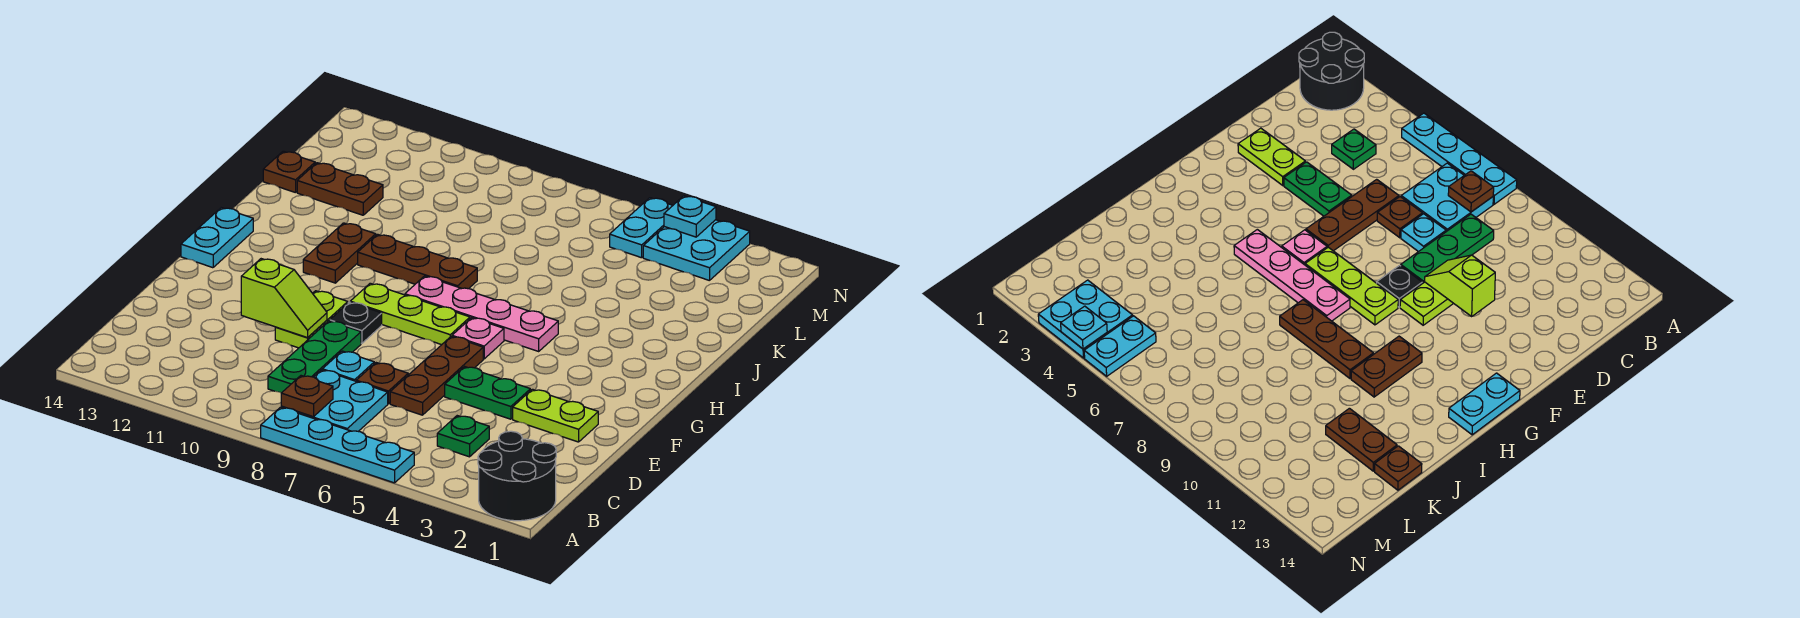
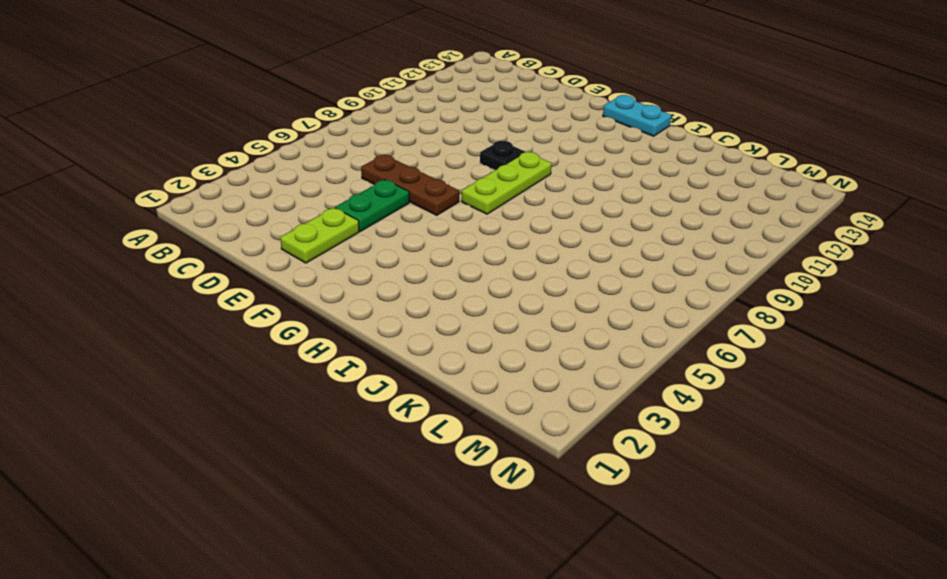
none -> black round brick A1:B2 level 1
none -> cyan plate A5:A8 level 1
none -> cyan plate B7:C8 level 1

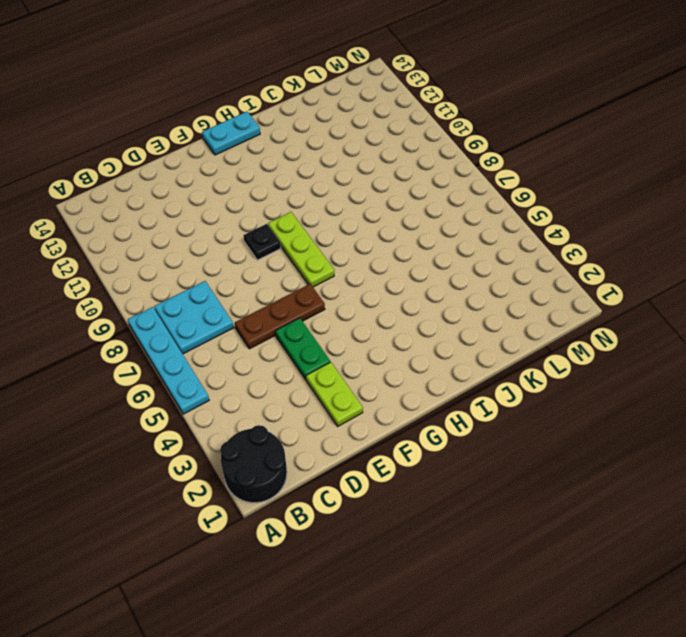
none -> green plate C4 level 1
none -> green plate C9:E9 level 1
none -> brown plate D7 level 1

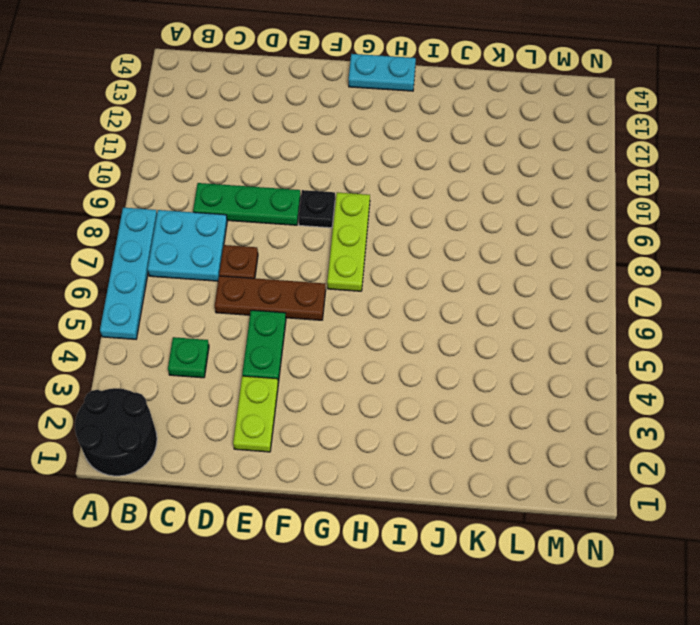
none -> cyan plate D8 level 1
none -> lime plate E10:F10 level 1
none -> pink plate G6 level 1

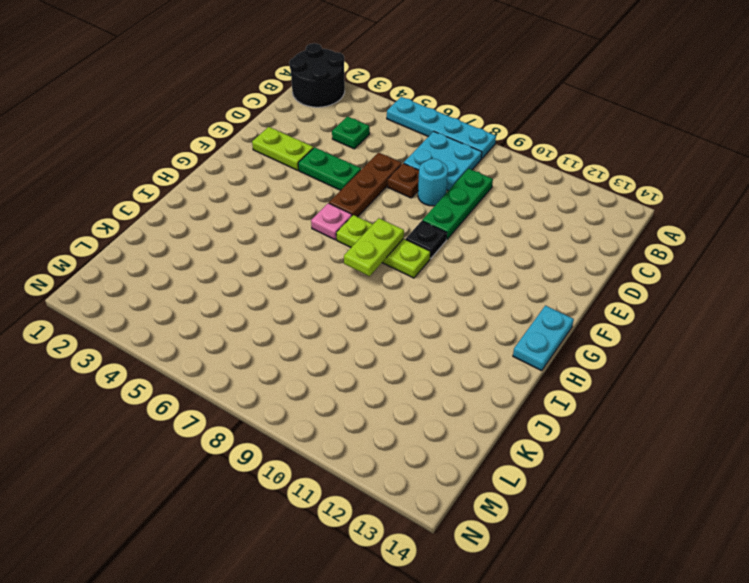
cyan round brick D8 level 1 -> cyan plate D8 level 1
lime plate G8:H8 level 2 -> lime plate E10:F10 level 1
none -> pink plate H5:H8 level 1
none -> brown plate H11:I11 level 1
none -> brown plate I8:I10 level 1

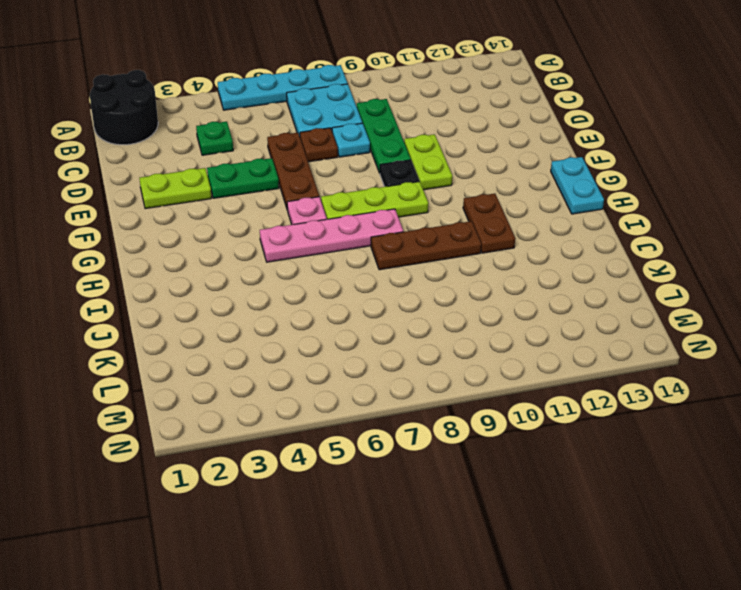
none -> brown plate K12:K13 level 1
none -> brown plate K14 level 1
none -> cyan plate M3:N4 level 1

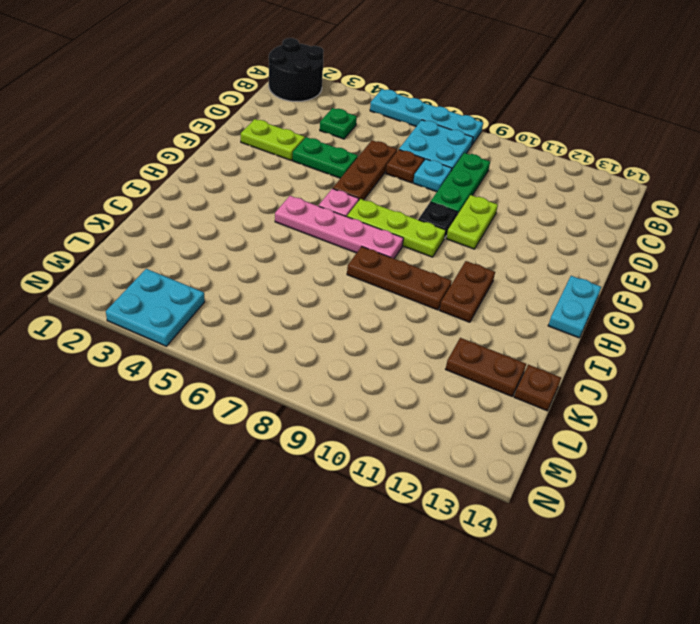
none -> cyan plate M5:N5 level 1
none -> brown plate B8 level 2
none -> lime slope E10:E11 level 2 top 11

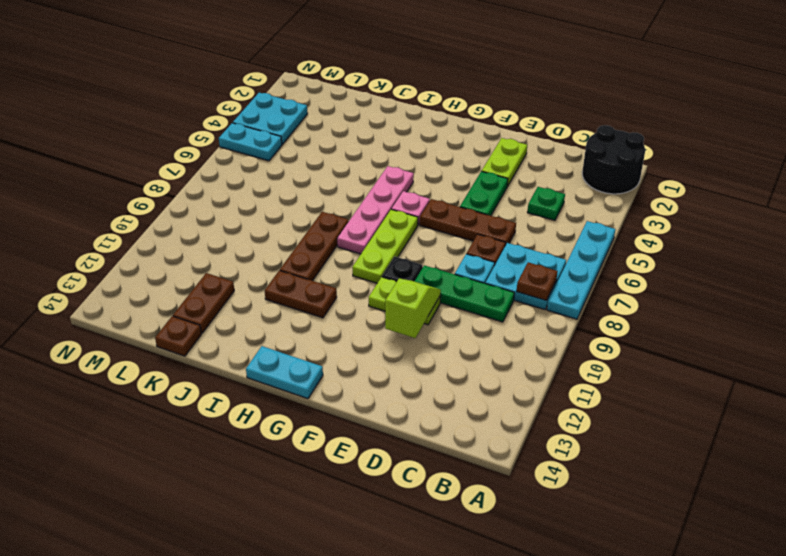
none -> cyan plate N4 level 2

